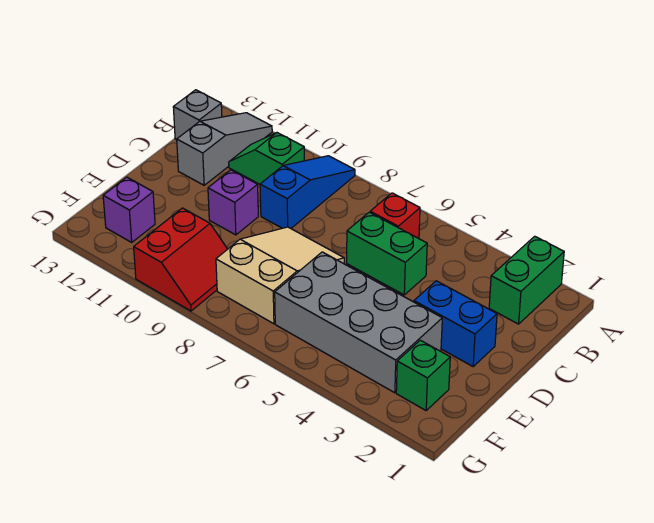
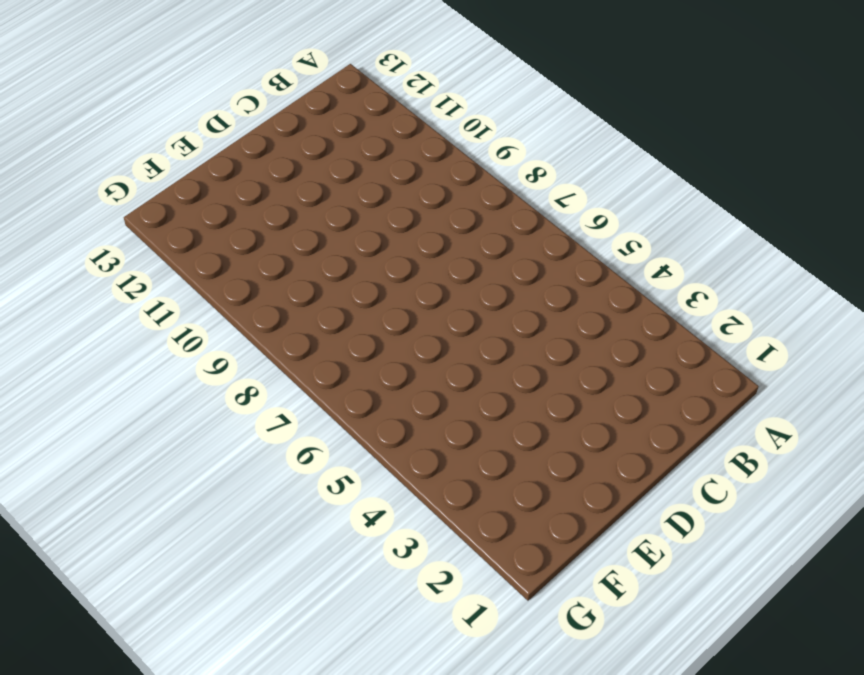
none -> green brick A2:B2 level 1
none -> blue slope A9:C9 level 1 top C
none -> grey slope A12:C12 level 1 top C

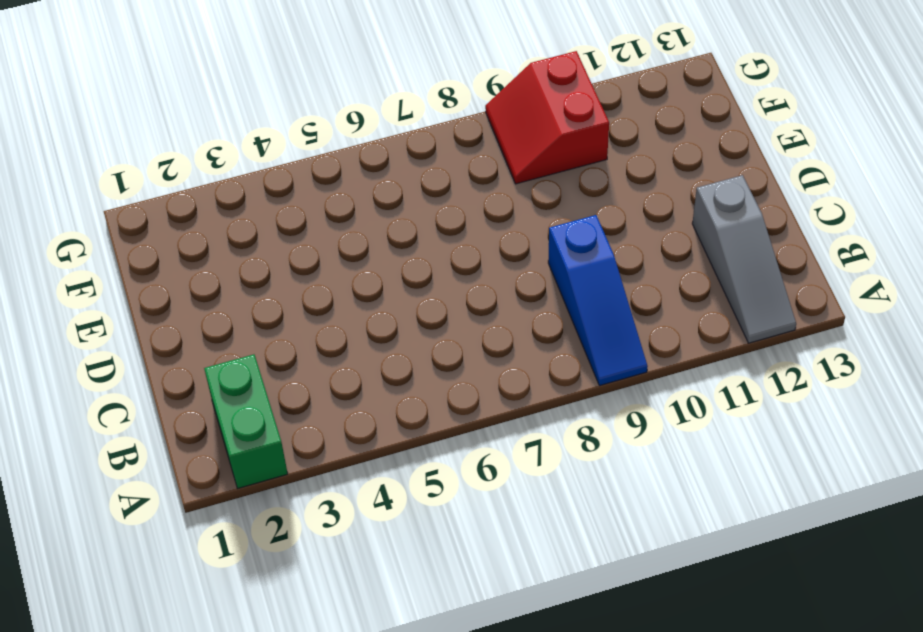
none -> red brick B6 level 1
none -> green slope B10:B11 level 1 top 10
none -> grey brick B13 level 1

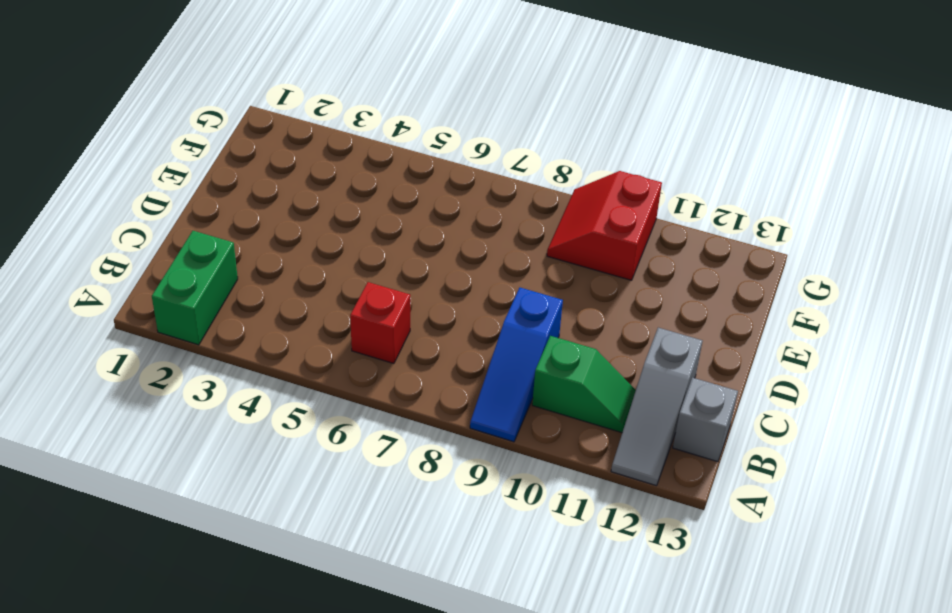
none -> green brick C5:C6 level 1
none -> blue brick D2:D3 level 1
none -> tan slope D7:F8 level 1 top F

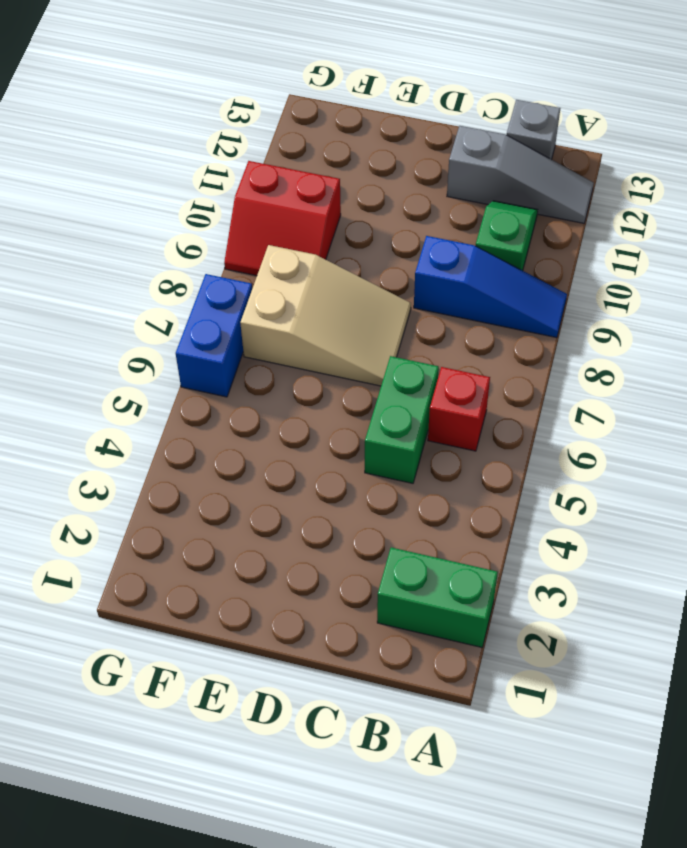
blue brick G6:G7 level 1 -> blue brick D2:D3 level 1
none -> purple brick D10 level 1
none -> grey brick E3:F6 level 1
none -> green brick F2 level 1

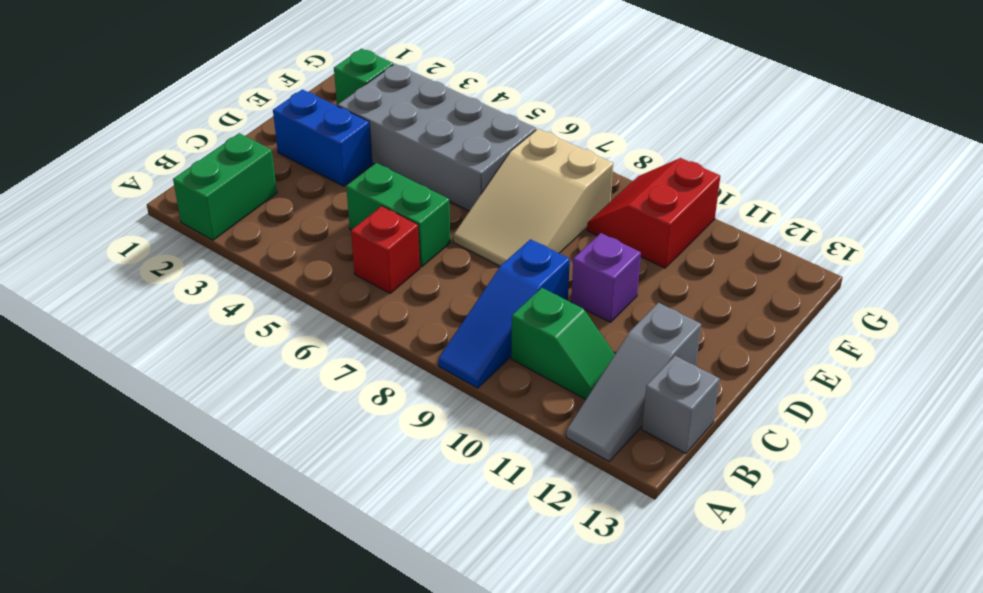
none -> purple brick F12 level 1

